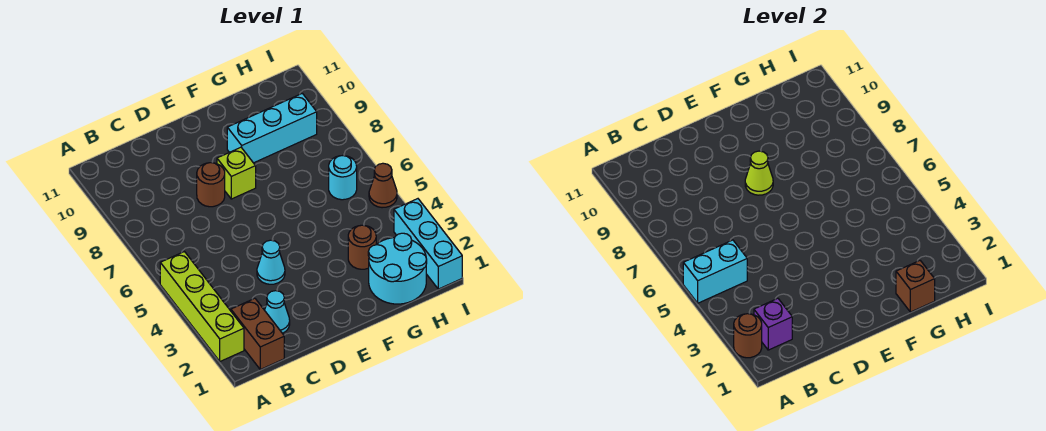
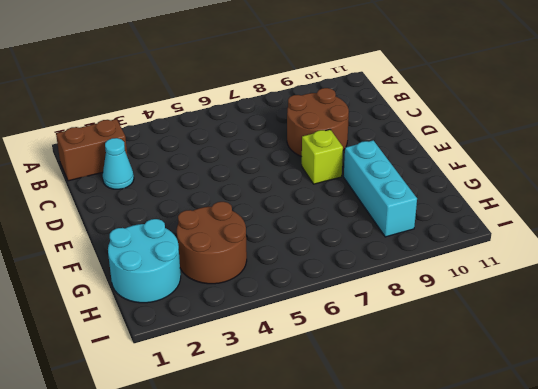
brown round brick C8:D9 level 1 -> brown round brick D8 level 1
brown round brick G3:H4 level 1 -> brown round brick G3 level 1
none -> lime brick A2:A5 level 1
none -> cyan cone D4 level 1
none -> cyan round brick H6 level 1

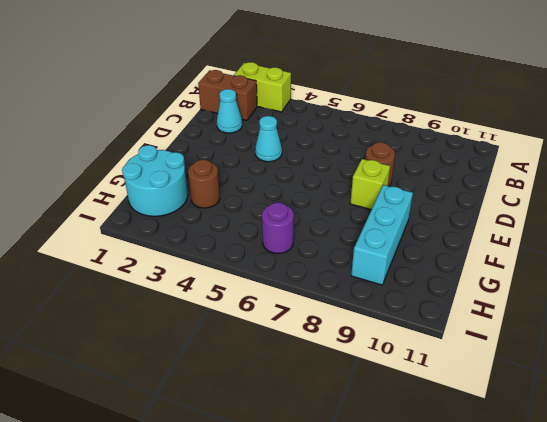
lime brick A2:A3 level 1 -> lime brick A2:A5 level 1
purple round brick H6 level 1 -> cyan round brick H6 level 1
none -> cyan brick I1:I3 level 1
none -> brown cone I5 level 1
none -> brown round brick A2 level 2

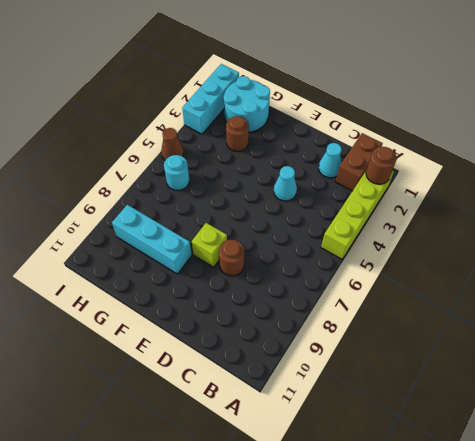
none -> cyan brick A5:B5 level 2
none -> purple brick B2 level 2
none -> lime cone E8 level 2

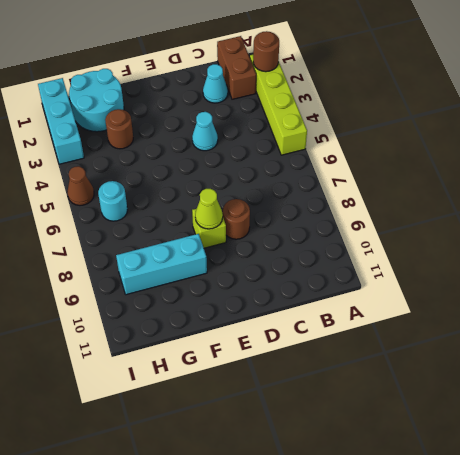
none -> cyan brick A5:B5 level 2
none -> purple brick B2 level 2
none -> brown brick G1 level 2

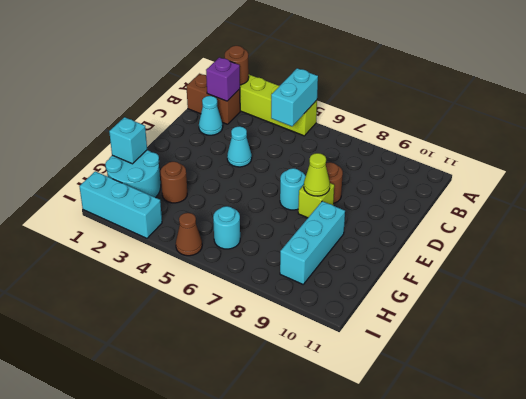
cyan round brick E7 level 1 -> none
cyan brick G1 level 2 -> brown brick G1 level 2

